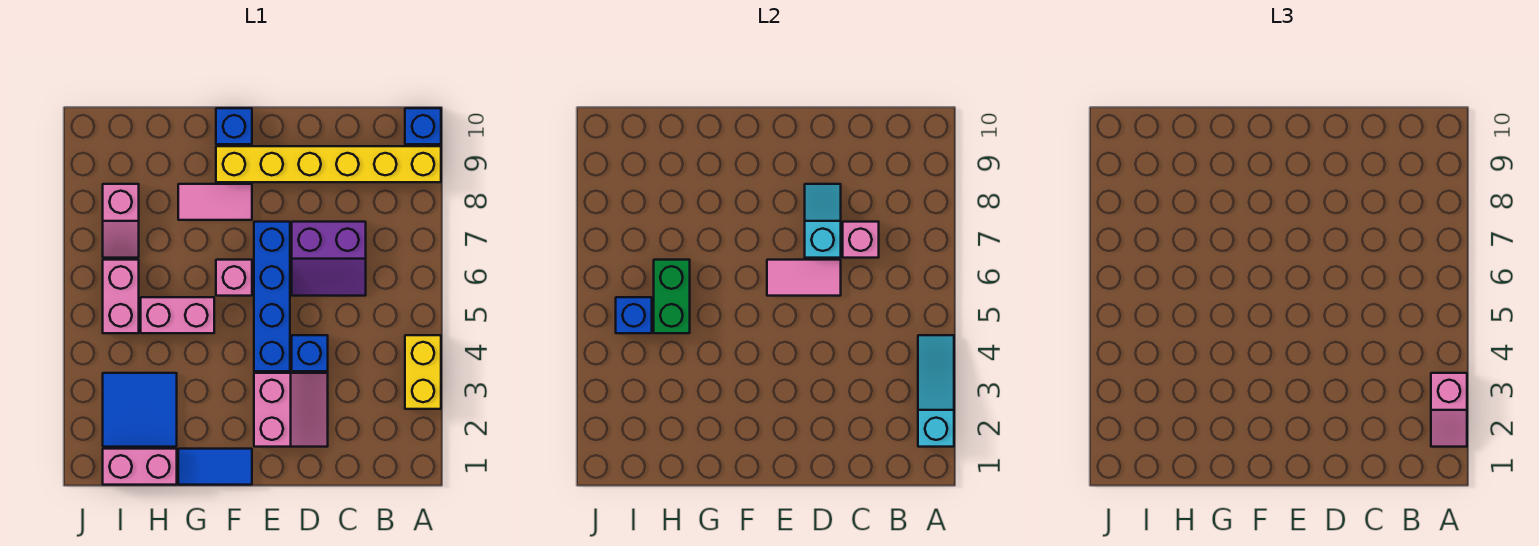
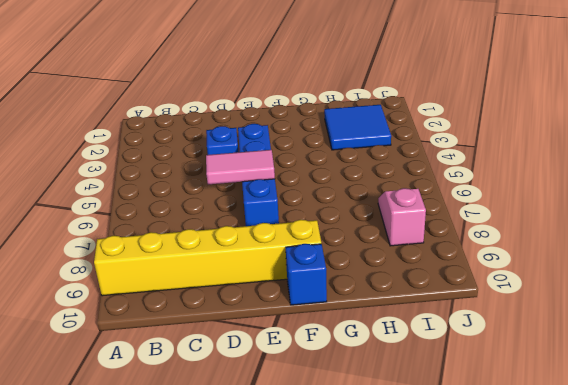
none -> yellow brick A3:A4 level 1
none -> blue brick A10 level 1
none -> purple slope C6:D7 level 1 top 7

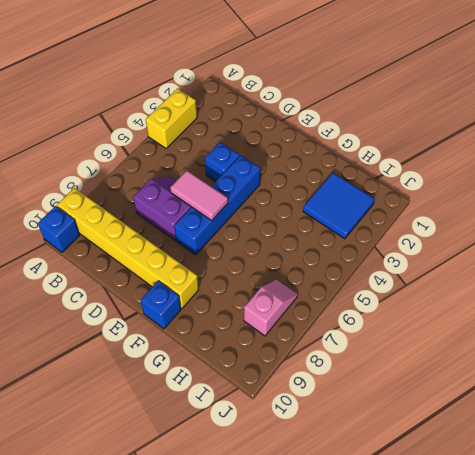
none -> pink slope D2:E3 level 1 top E
none -> blue tile F1:G1 level 1
none -> pink brick F6 level 1

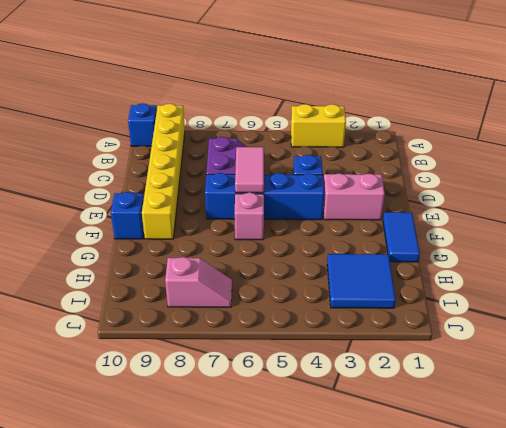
none -> pink tile F8:G8 level 1
none -> pink brick G5:H5 level 1
none -> pink brick H1:I1 level 1

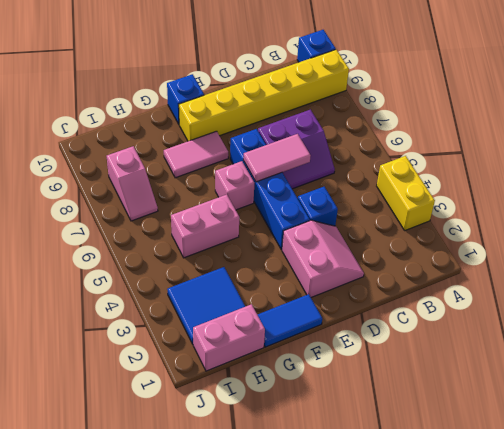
none -> pink brick I5:I6 level 1
none -> cyan slope A2:A4 level 2 top 2
none -> pink brick C7 level 2

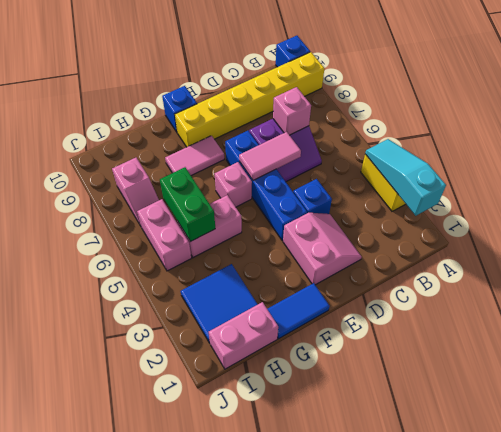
none -> cyan slope D7:D8 level 2 top 7
none -> blue brick I5 level 2
none -> pink slope A2:A3 level 3 top 3

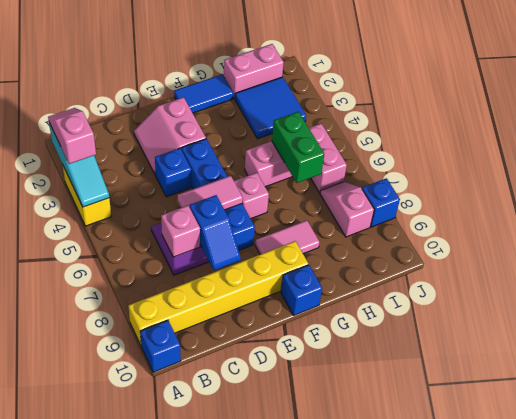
blue slope D7:D8 level 2 top 7 -> cyan slope D7:D8 level 2 top 7
blue brick J8 level 1 -> blue brick I5 level 2

